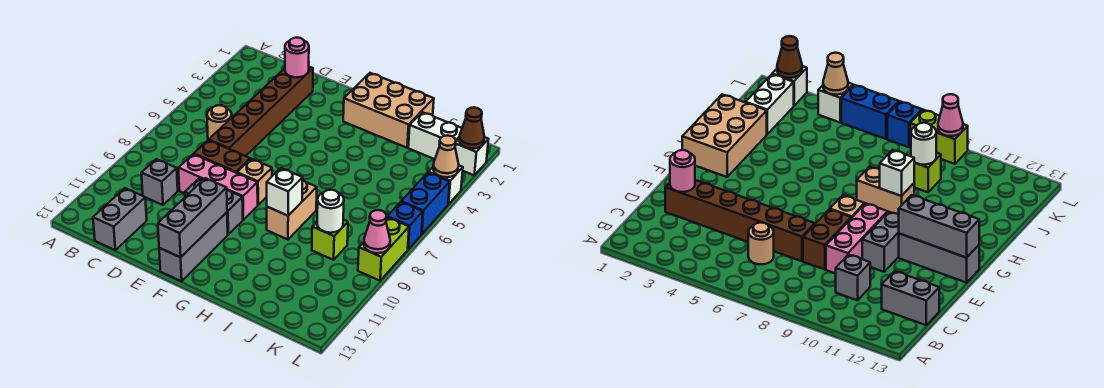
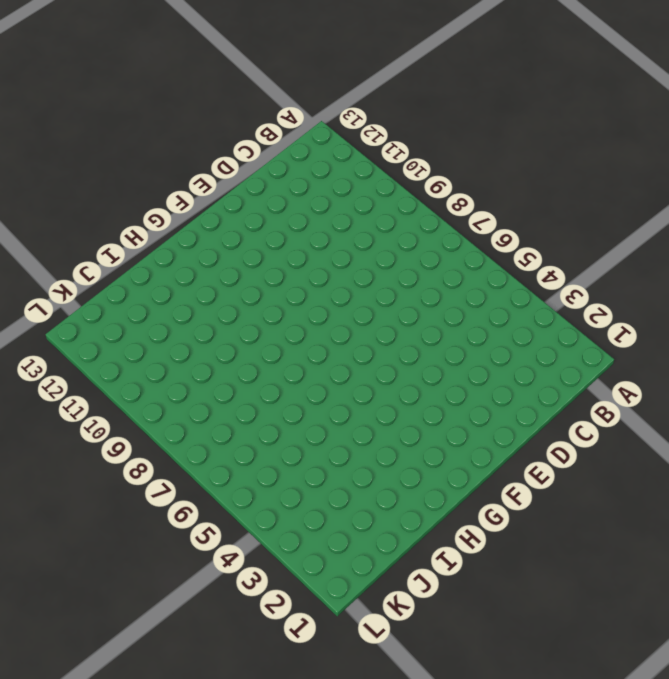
none -> tan round brick C6 level 1
none -> grey brick C10 level 1
none -> grey brick C12:C13 level 1

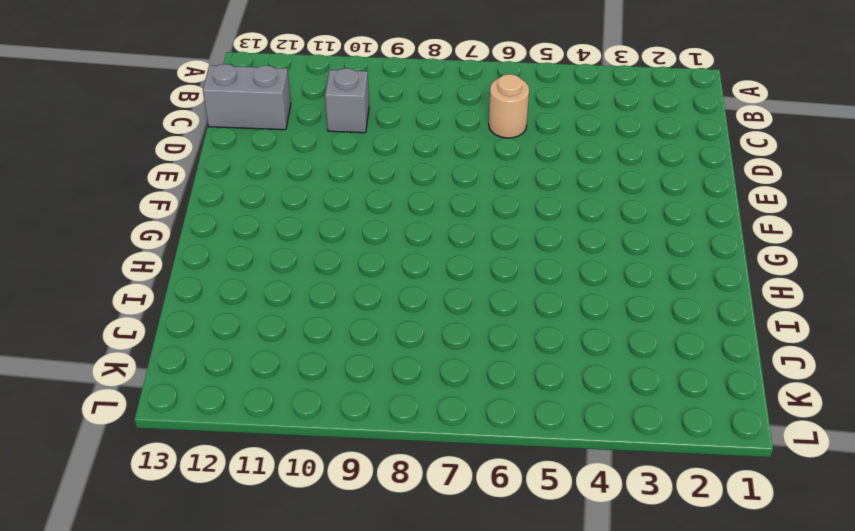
none -> brown brick D2:D7 level 1
none -> brown brick D8:E8 level 1
none -> pink brick D9:F9 level 1

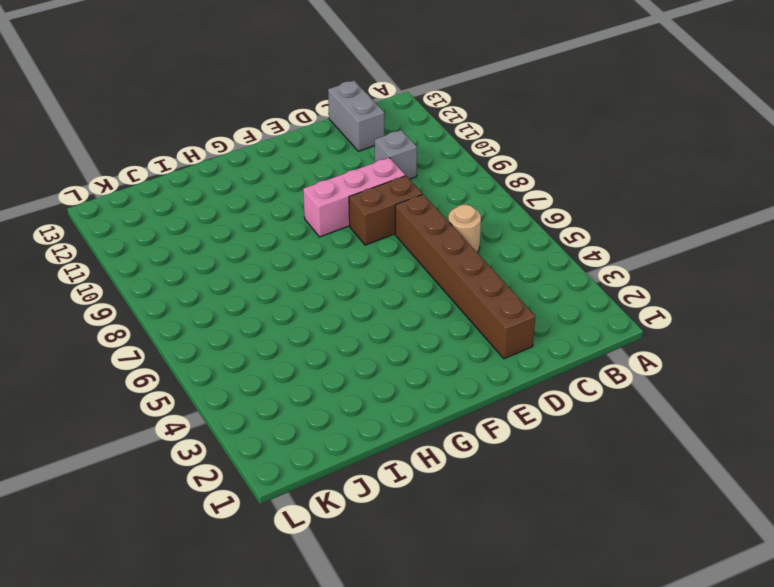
none -> grey brick E10:F10 level 1
none -> tan brick F8 level 1
none -> grey brick F11:F13 level 1

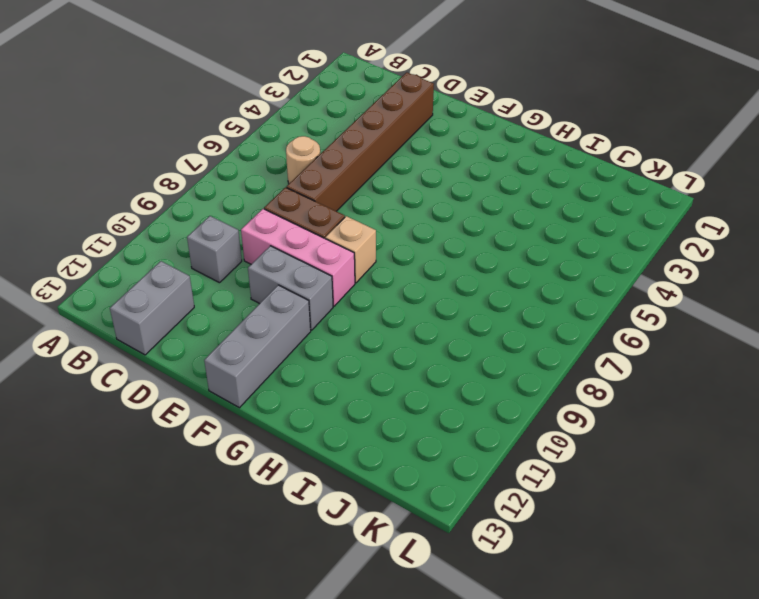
none -> tan brick G1:I2 level 1
none -> tan brick H8:H9 level 1
none -> white brick J2:K2 level 1

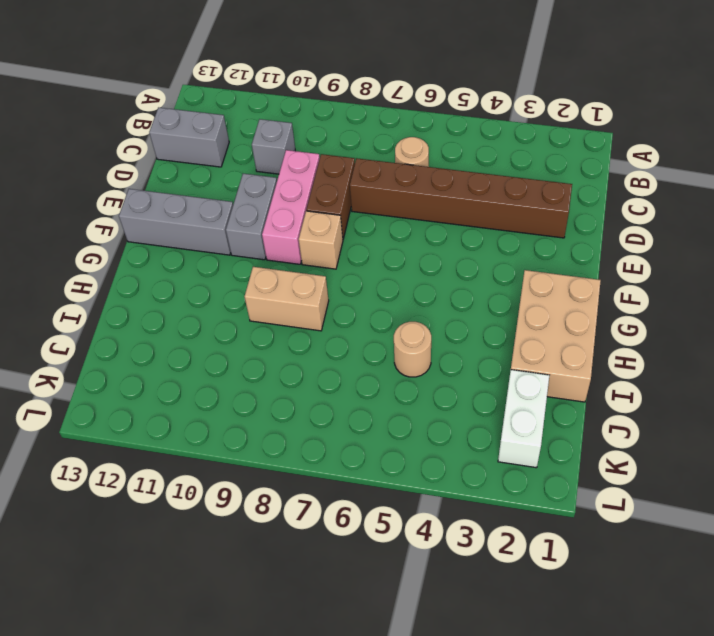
tan round brick I5 level 1 -> none
none -> lime brick J9 level 1
none -> white brick L2 level 1
none -> white brick L4 level 1

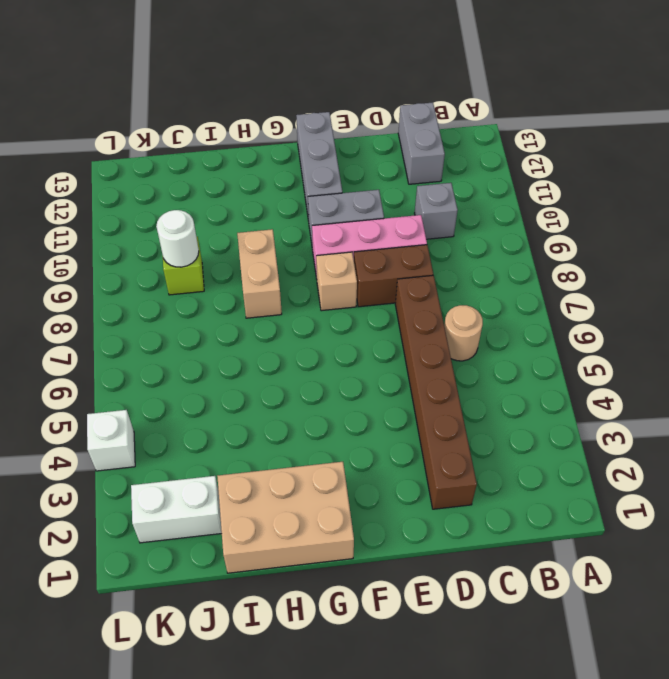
none -> white brick L2 level 1
none -> blue brick L5:L6 level 1
none -> blue brick L7 level 1

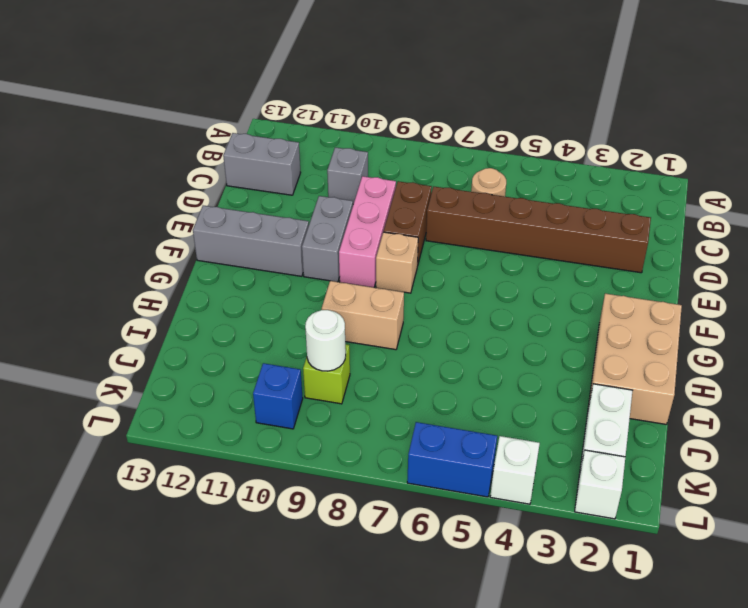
blue brick K10 level 1 -> blue brick L7 level 1
none -> lime brick L8:L9 level 1
none -> pink round brick D2 level 2
none -> grey brick F11:F13 level 2

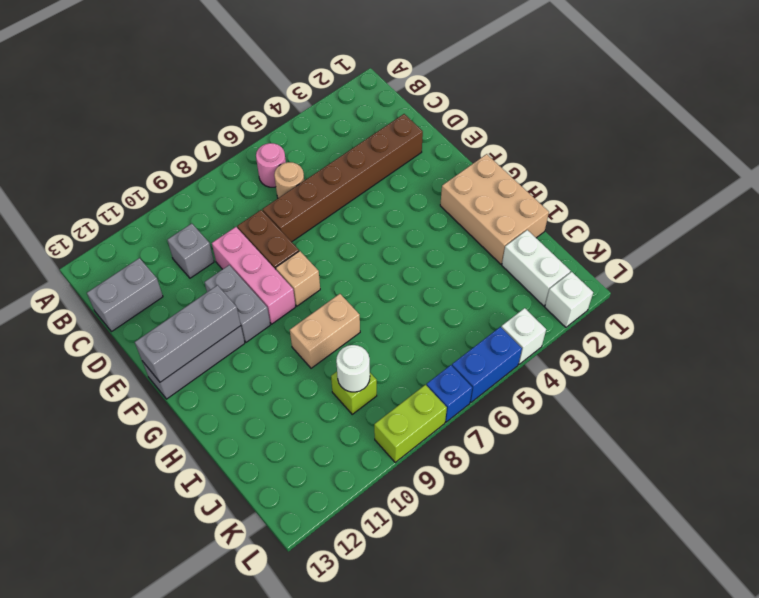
pink round brick B6 level 1 -> pink round brick D2 level 2
none -> white brick H9 level 2
none -> brown cone L2 level 2
none -> tan cone L4 level 2

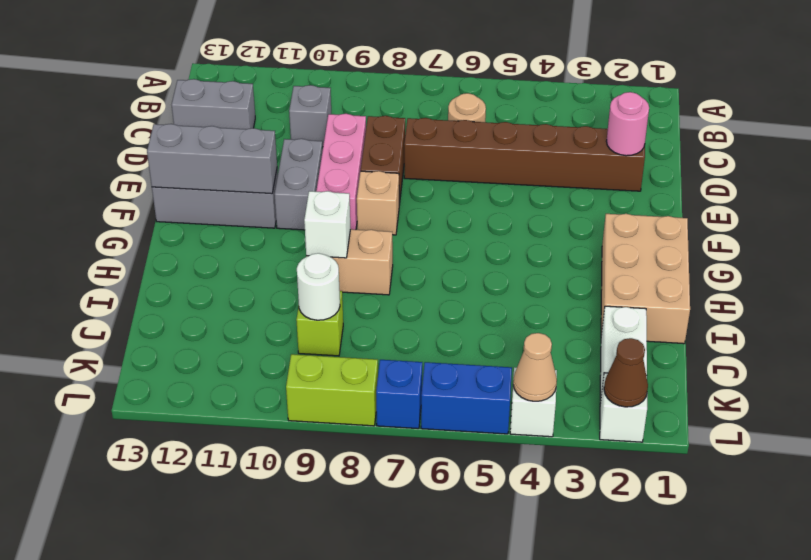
none -> pink cone L9 level 2

